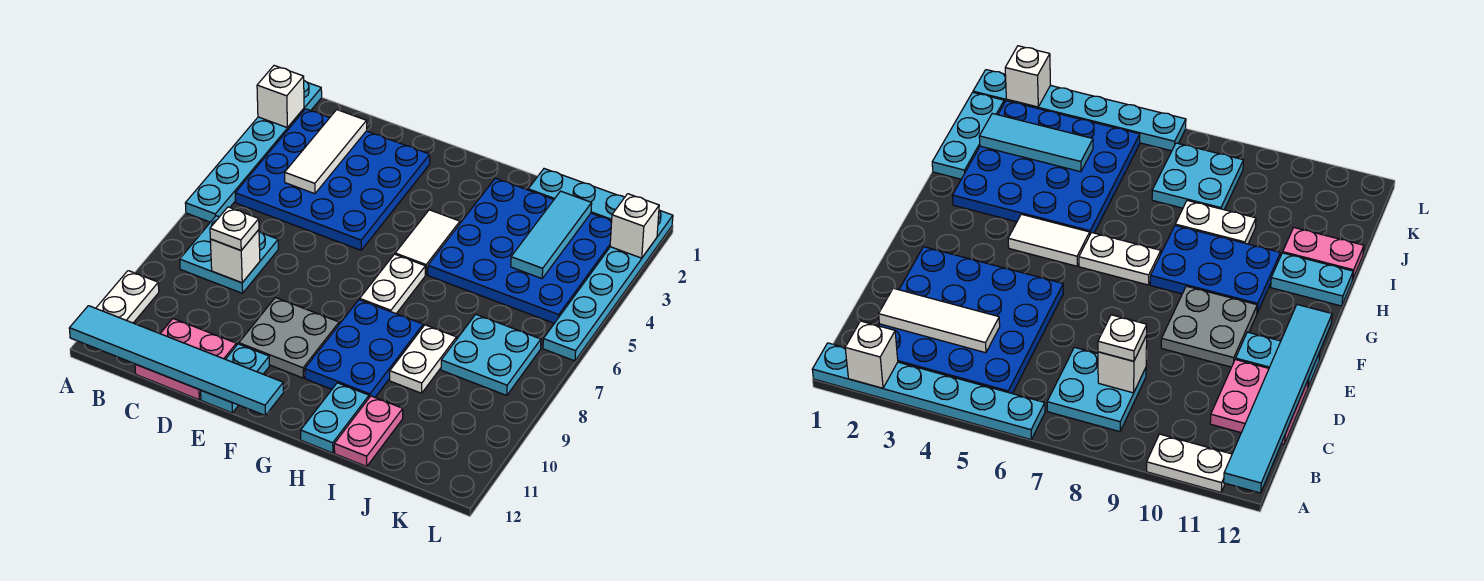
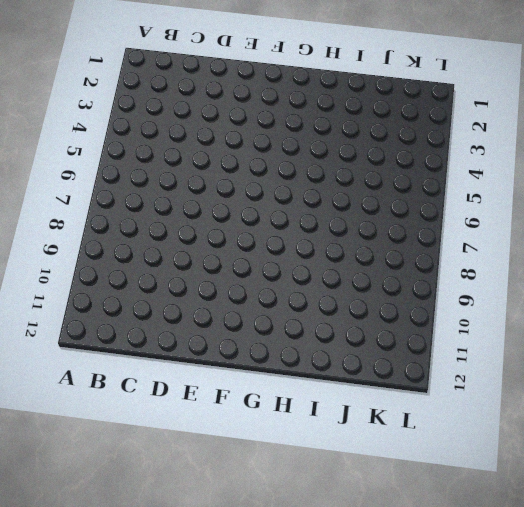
none -> cyan plate A1:A6 level 1
none -> white plate A10:A11 level 1
none -> blue plate B2:E5 level 1

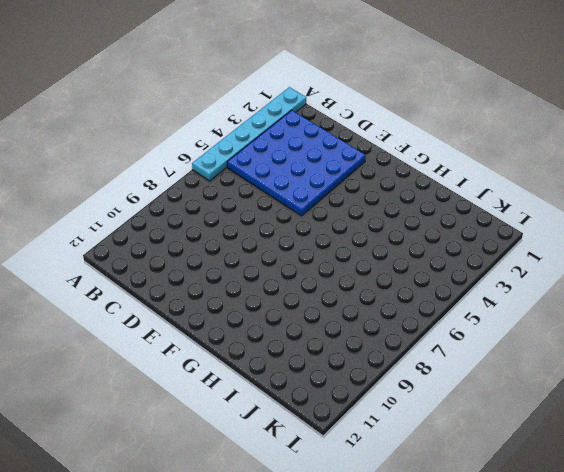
none -> white plate A10:A11 level 1
none -> cyan plate B7:C8 level 1
none -> pink plate C11:D12 level 1

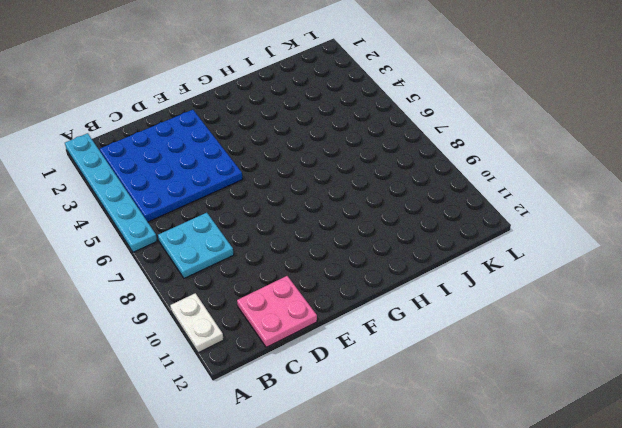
none -> grey plate E9:F10 level 1
none -> cyan plate E11:E12 level 1
none -> white tile G4:G5 level 1

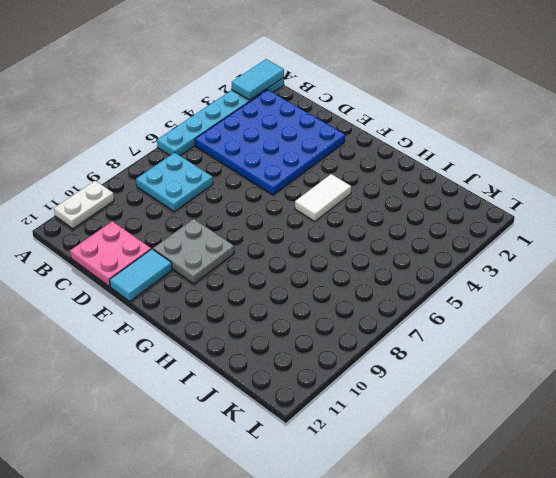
cyan tile A1:A2 level 2 -> white brick A2 level 2
cyan tile E11:E12 level 1 -> cyan plate E11:E12 level 1
none -> white plate G6:G7 level 1
none -> blue plate G8:H10 level 1
none -> blue plate H2:K5 level 1

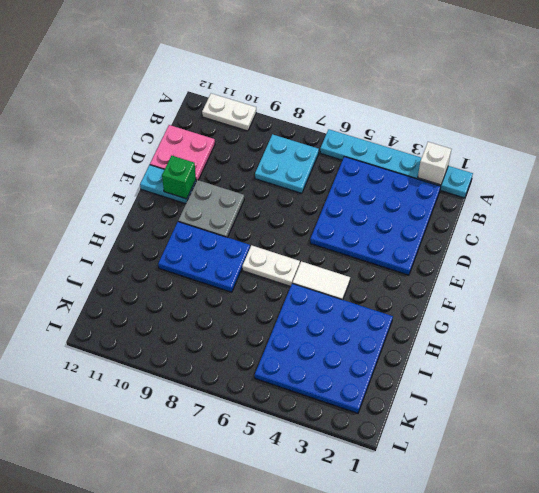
green brick E11 level 2 -> none
none -> cyan plate H11:H12 level 1
none -> cyan plate I1:K1 level 1
none -> white plate I8:I9 level 1

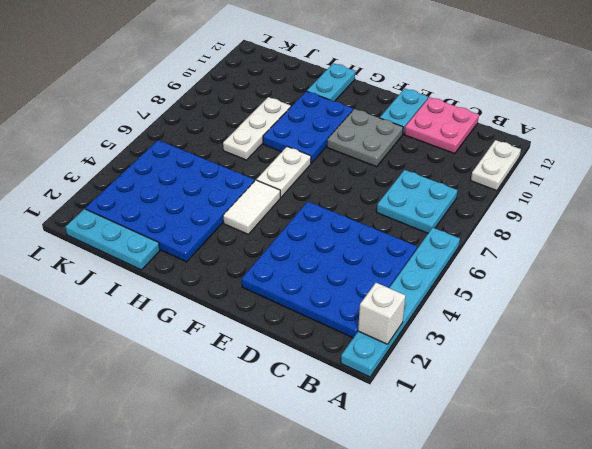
white plate I7:I9 level 1 -> white plate I8:I9 level 1
none -> pink plate I11:I12 level 1
none -> cyan plate J7:K8 level 1
none -> cyan plate L1:L6 level 1

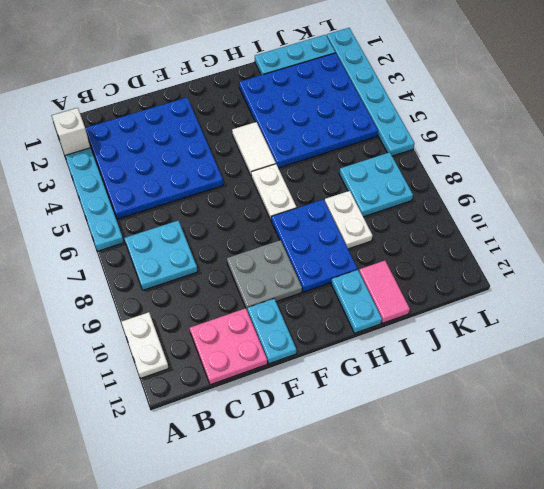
pink tile I11:I12 level 1 -> pink plate I11:I12 level 1
none -> cyan tile A12:F12 level 2
none -> white tile C2:C4 level 2
none -> white brick C8 level 2

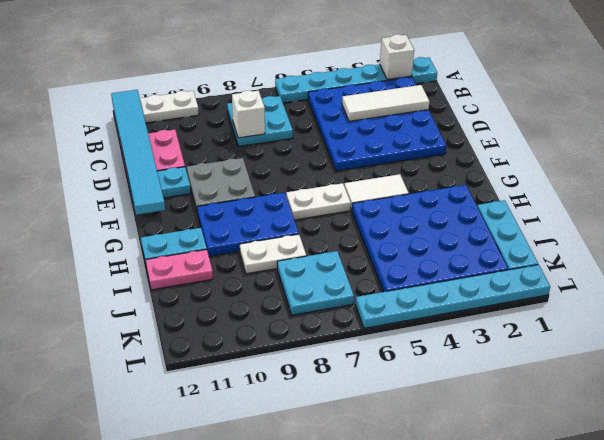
none -> cyan tile J2:J4 level 2
none -> white brick L2 level 2
none -> white plate C8 level 3

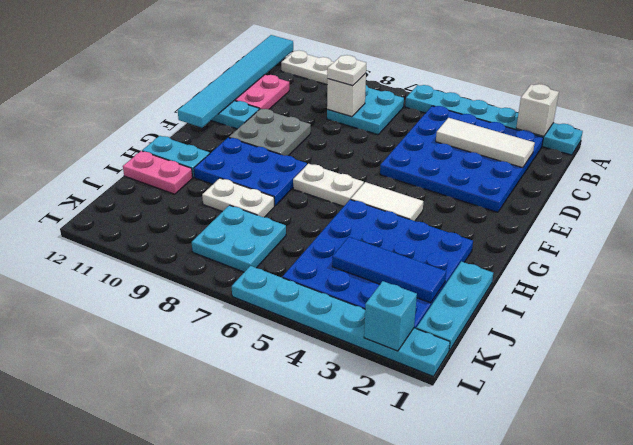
blue tile J2:J4 level 2 -> cyan tile J2:J4 level 2
cyan brick L2 level 2 -> white brick L2 level 2

